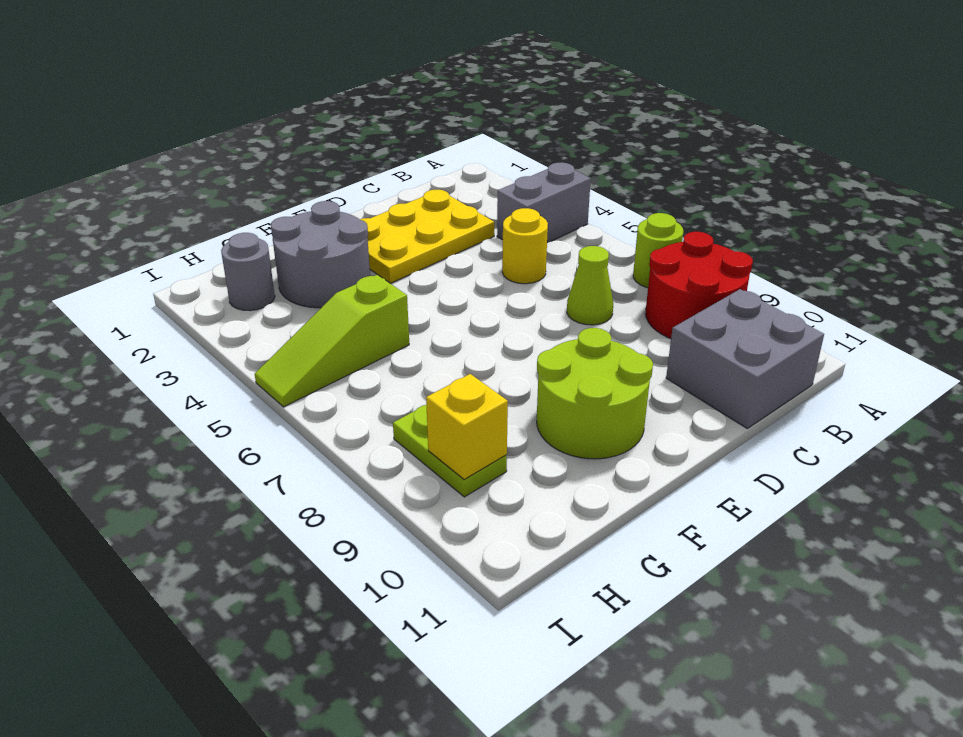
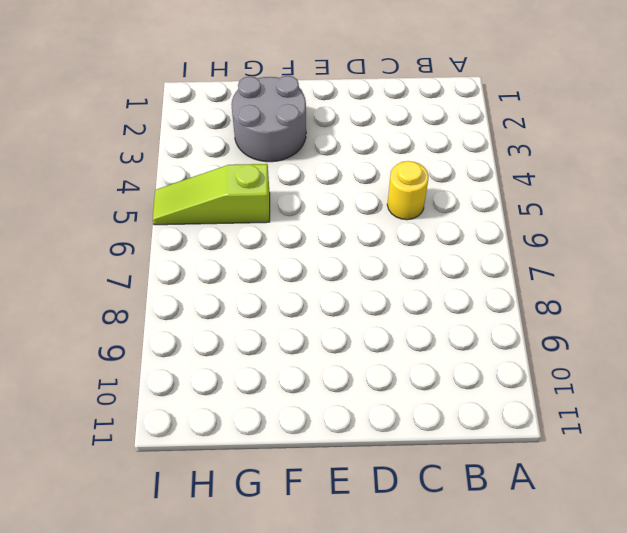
none -> grey brick A4:B4 level 1
none -> lime round brick A7 level 1
none -> red round brick A8:B9 level 1

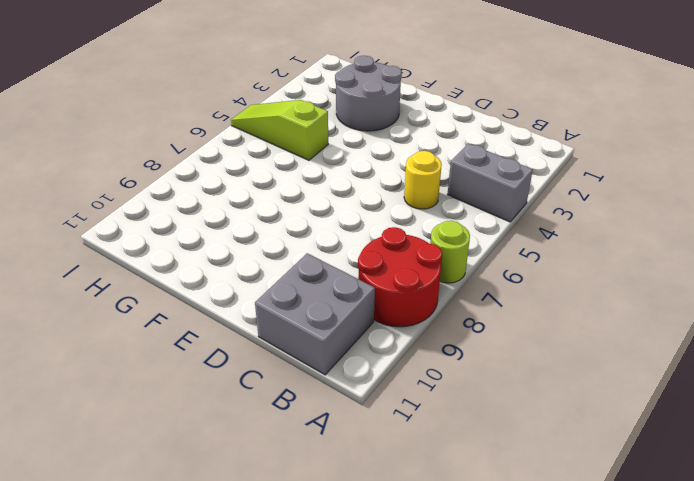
none -> yellow plate C2:E3 level 1
none -> lime cone C7 level 1
none -> lime round brick E9:F10 level 1

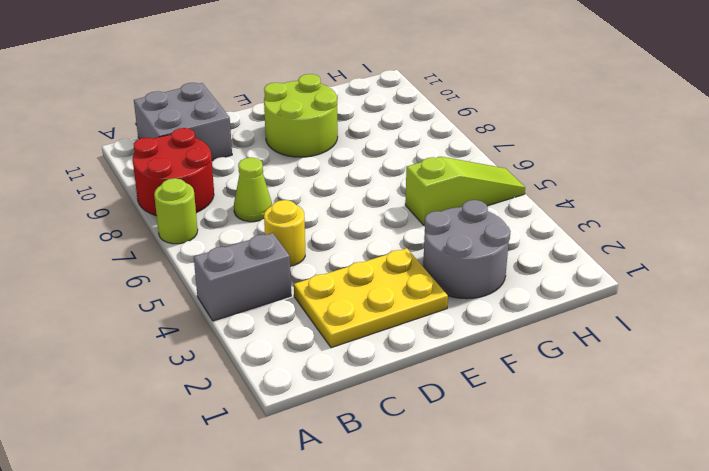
none -> grey round brick H2 level 1
none -> lime plate H8:H9 level 1
none -> yellow brick H9 level 2

